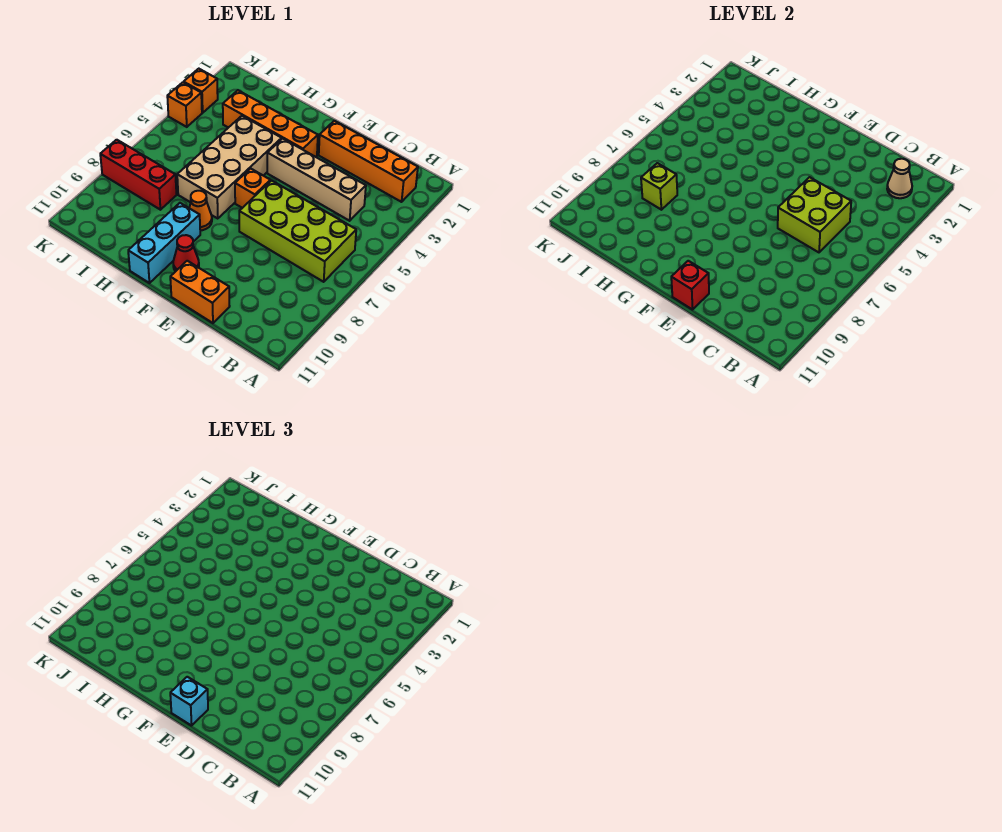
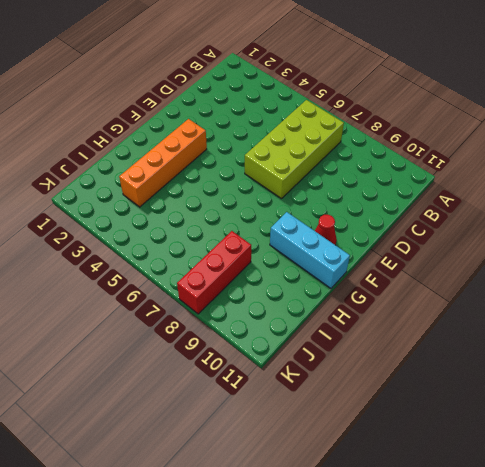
none -> orange brick B2:E2 level 1
none -> tan brick C4:F4 level 1
none -> orange brick D11:E11 level 1

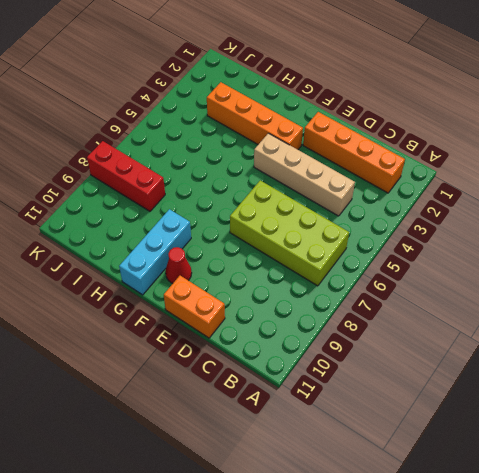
none -> orange brick F6 level 1
none -> tan brick G4:H7 level 1
none -> orange cone G8 level 1

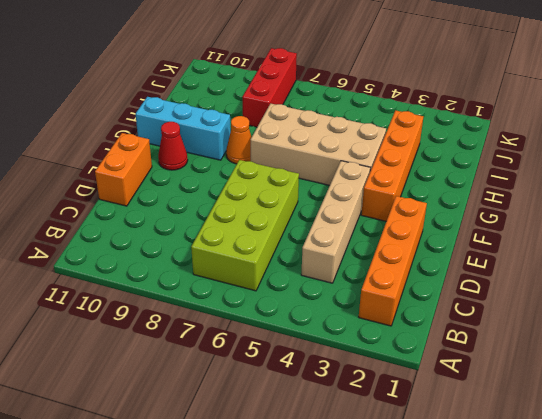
none -> orange brick F6 level 1
none -> orange brick K3 level 1
none -> orange brick K4 level 1

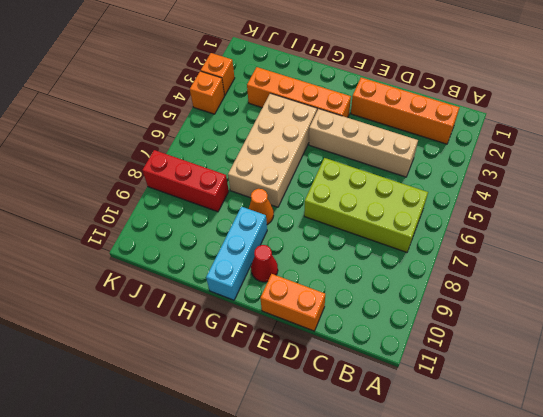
none -> orange brick F6 level 1
none -> tan cone B2 level 2
none -> lime brick C5:D6 level 2

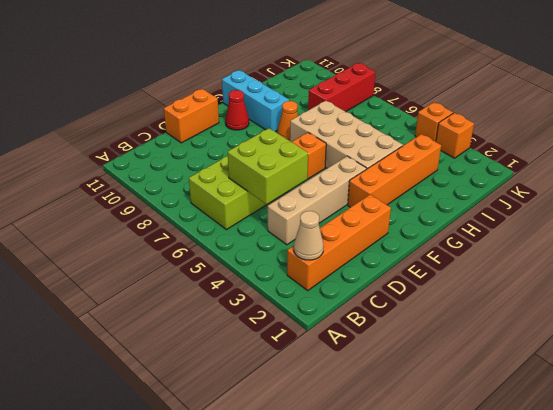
none -> red brick E11 level 2
none -> lime brick I8 level 2
none -> cyan brick E11 level 3

